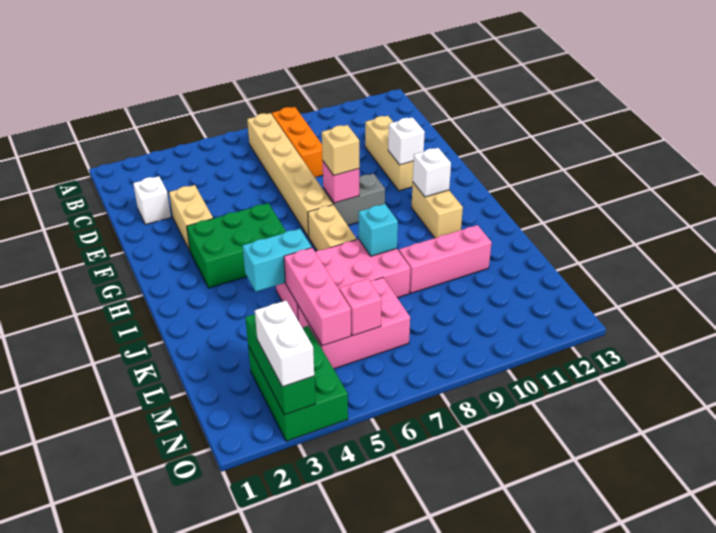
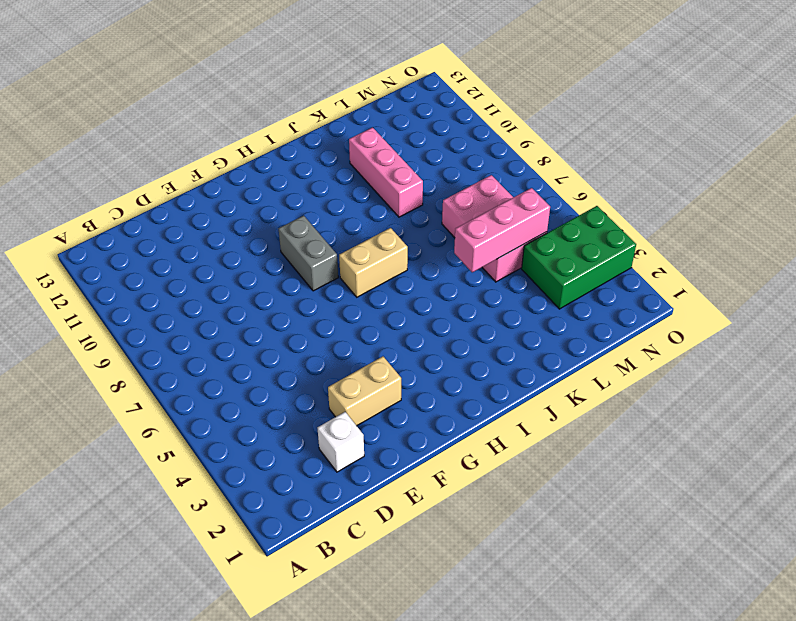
none -> tan brick B7:G7 level 1
none -> orange brick B8:D8 level 1
none -> tan brick D11:F11 level 1

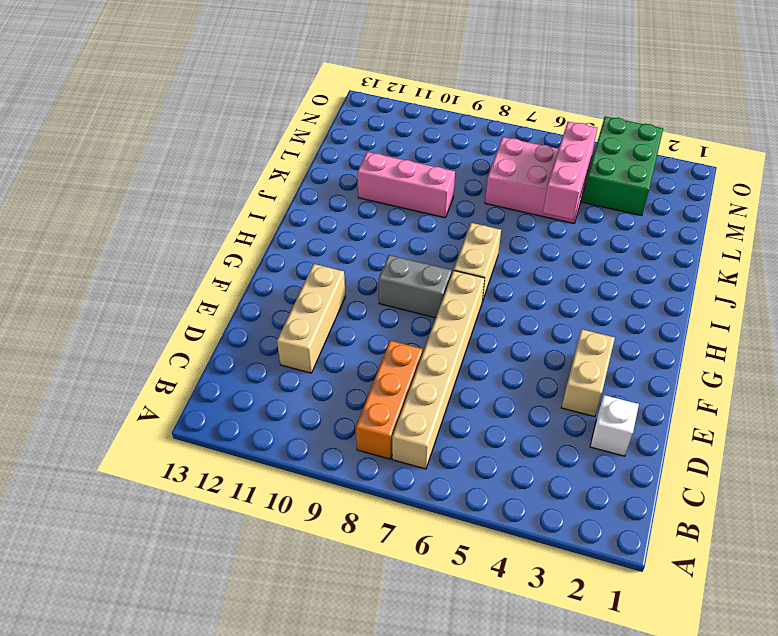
none -> green brick G3:H5 level 1
none -> tan brick H11:I11 level 1
none -> pink brick J5:K8 level 1

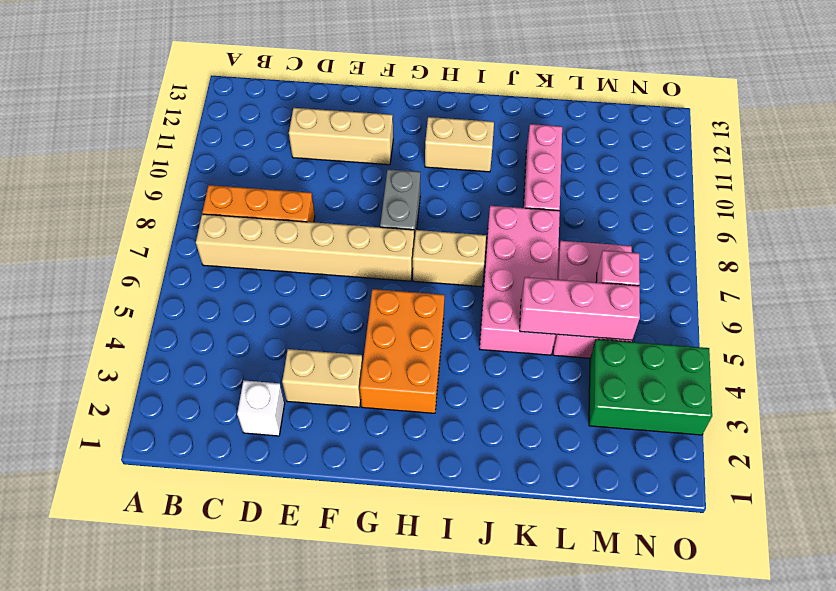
orange brick G3:H5 level 1 -> green brick G3:H5 level 1
none -> white brick F11 level 2
none -> pink brick G8 level 2
none -> white brick H11 level 2

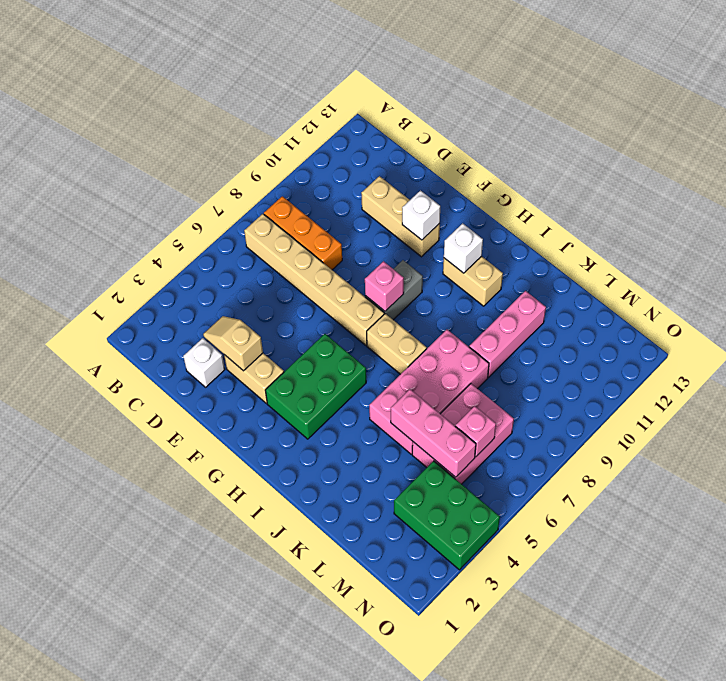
tan slope D3:E3 level 2 top E -> none
none -> cyan brick J4:J5 level 2
none -> cyan brick J8 level 2
none -> green brick M3:O3 level 2

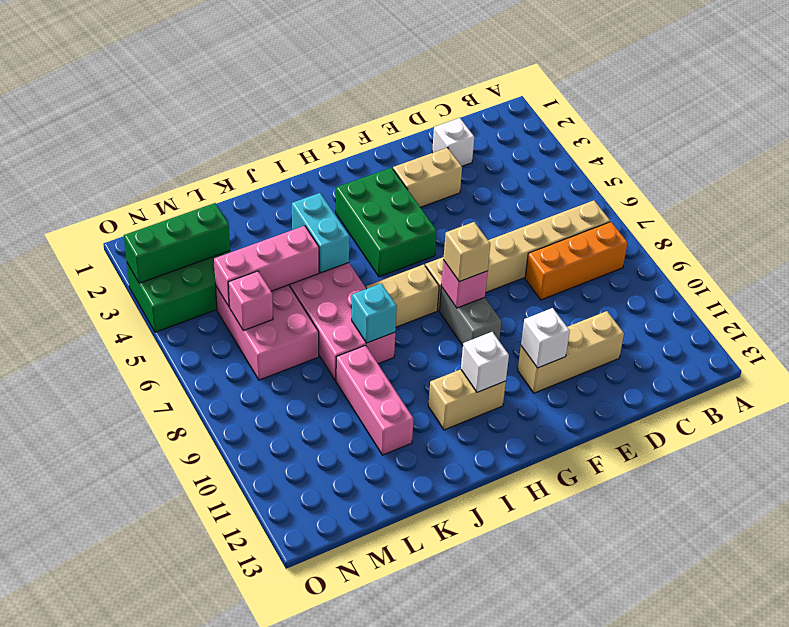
none -> white brick N3:O3 level 3

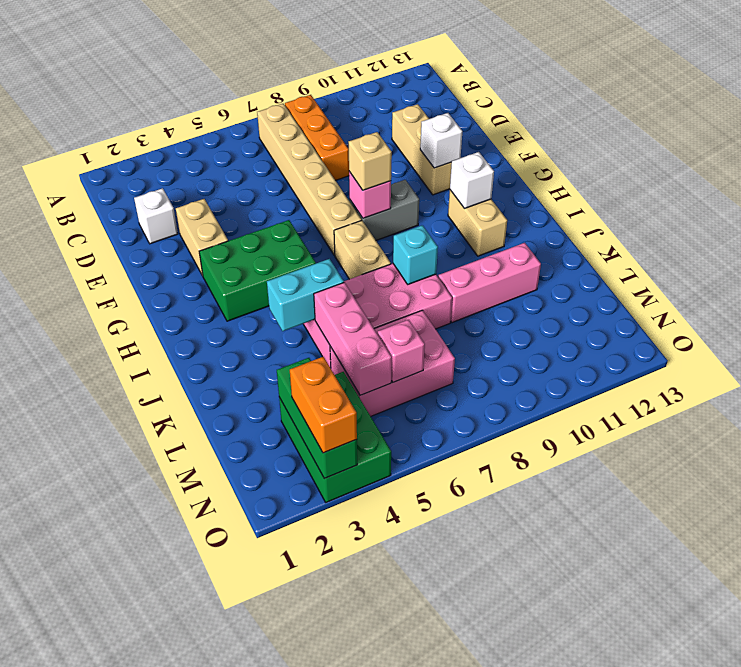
orange brick N3:O3 level 3 -> white brick N3:O3 level 3

